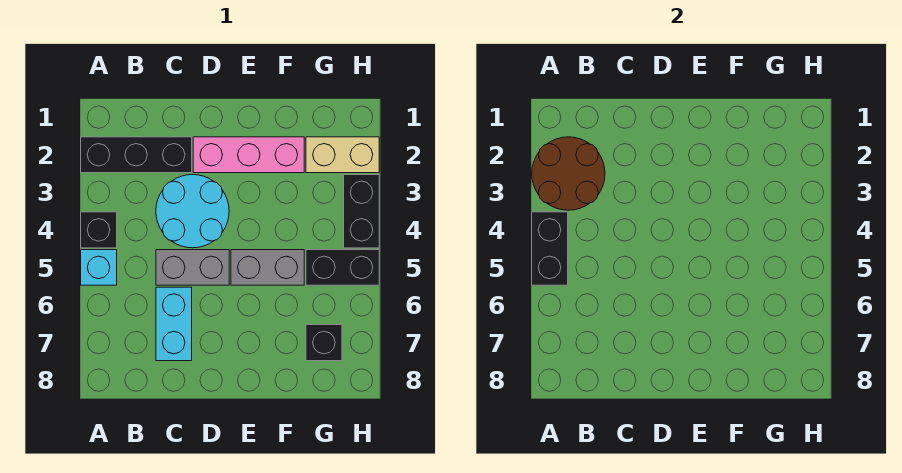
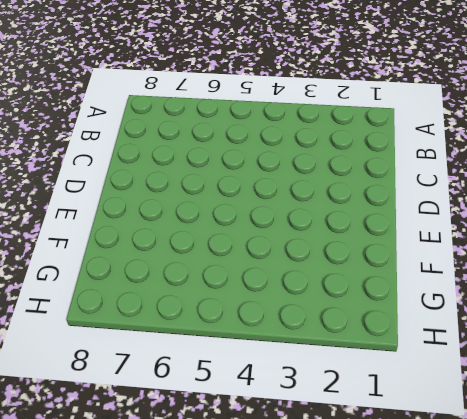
none -> black brick A2:C2 level 1
none -> black brick A4 level 1
none -> cyan brick A5 level 1

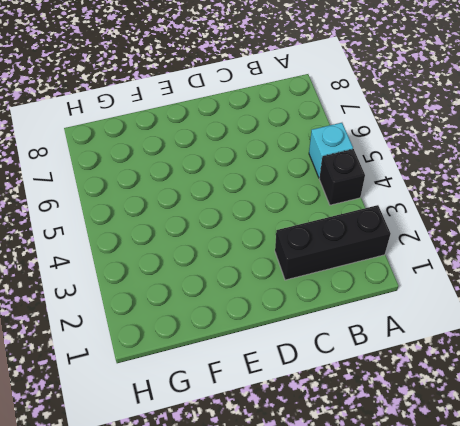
none -> cyan round brick C3:D4 level 1
none -> grey brick C5:D5 level 1
none -> cyan brick C6:C7 level 1

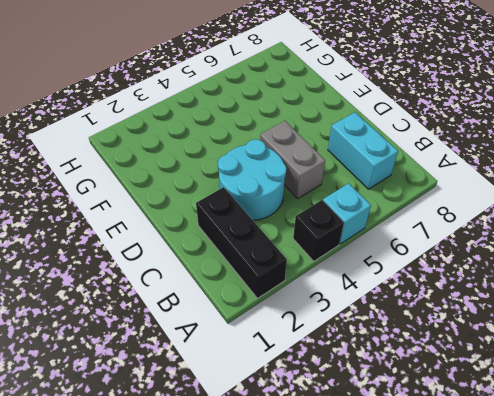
cyan brick B7:C7 level 1 -> cyan brick C6:C7 level 1
none -> pink brick D2:F2 level 1
none -> grey brick E5:F5 level 1
none -> tan brick G2:H2 level 1

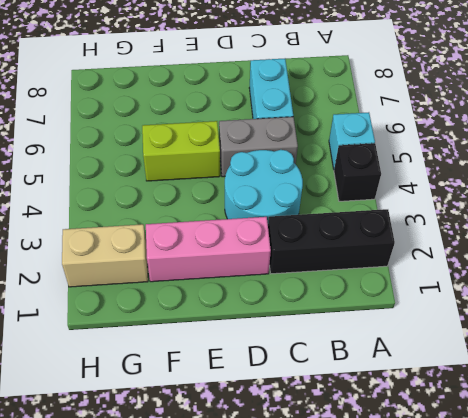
lime brick E5:F5 level 1 -> grey brick E5:F5 level 1
none -> black brick G5:H5 level 1
none -> black brick G7 level 1
none -> black brick H3:H4 level 1

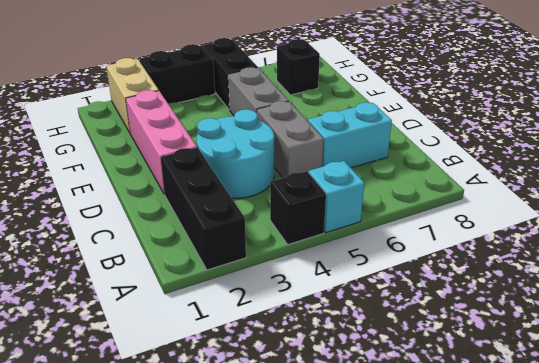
none -> brown round brick A2:B3 level 2
none -> black brick A4:A5 level 2

